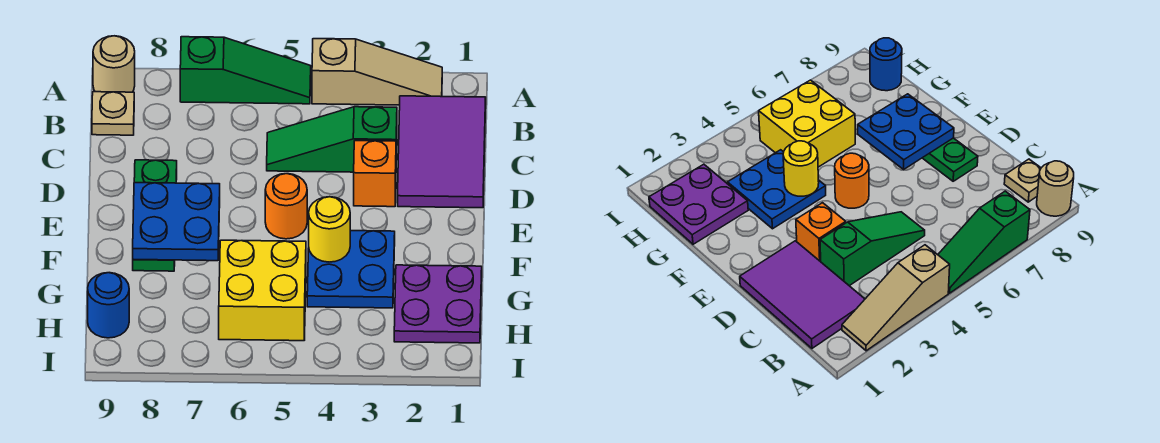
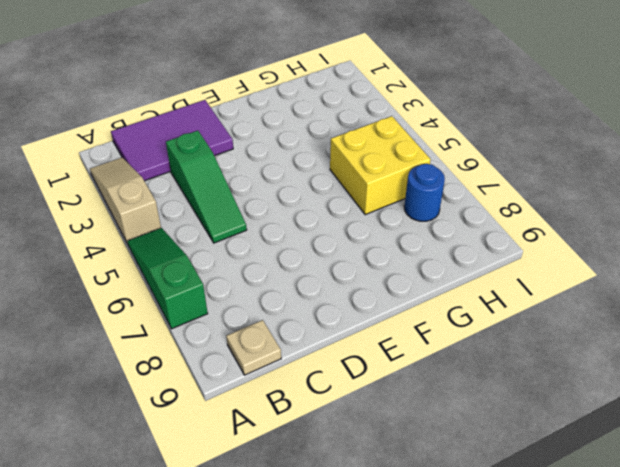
blue round brick H7 level 1 -> blue round brick H9 level 1
none -> tan round brick A9 level 1
none -> orange brick D3 level 1
none -> green plate D8:F8 level 1

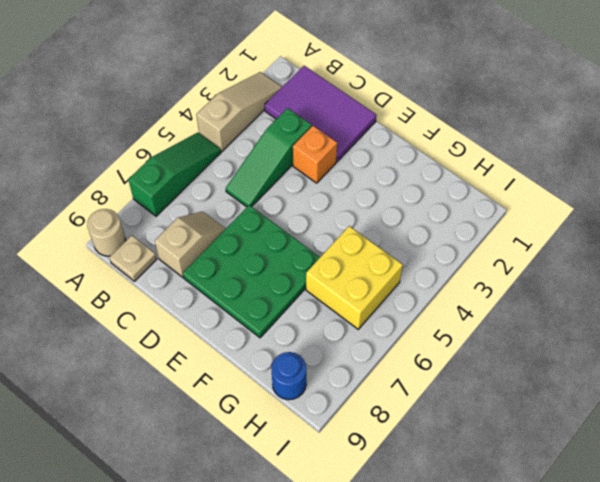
tan slope C7:C8 level 1 top 8 -> none
green plate D6:F8 level 1 -> green plate D8:F8 level 1
none -> orange round brick E5 level 1
none -> blue plate F3:G4 level 1
none -> purple plate G1:H2 level 1

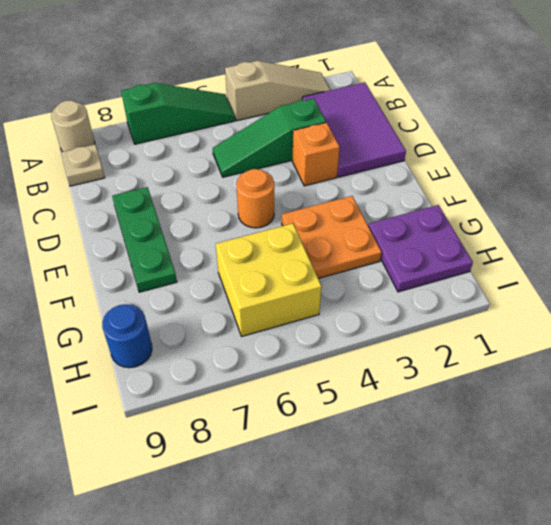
orange plate F3:G4 level 1 -> blue plate F3:G4 level 1
none -> blue plate E7:F8 level 2
none -> yellow round brick F4 level 2

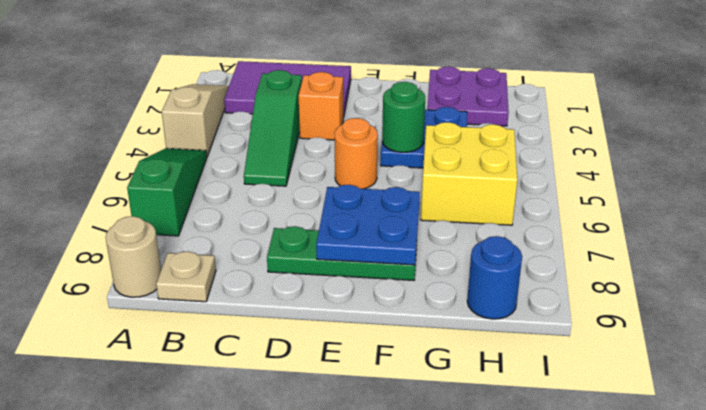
green round brick F4 level 2 -> yellow round brick F4 level 2

